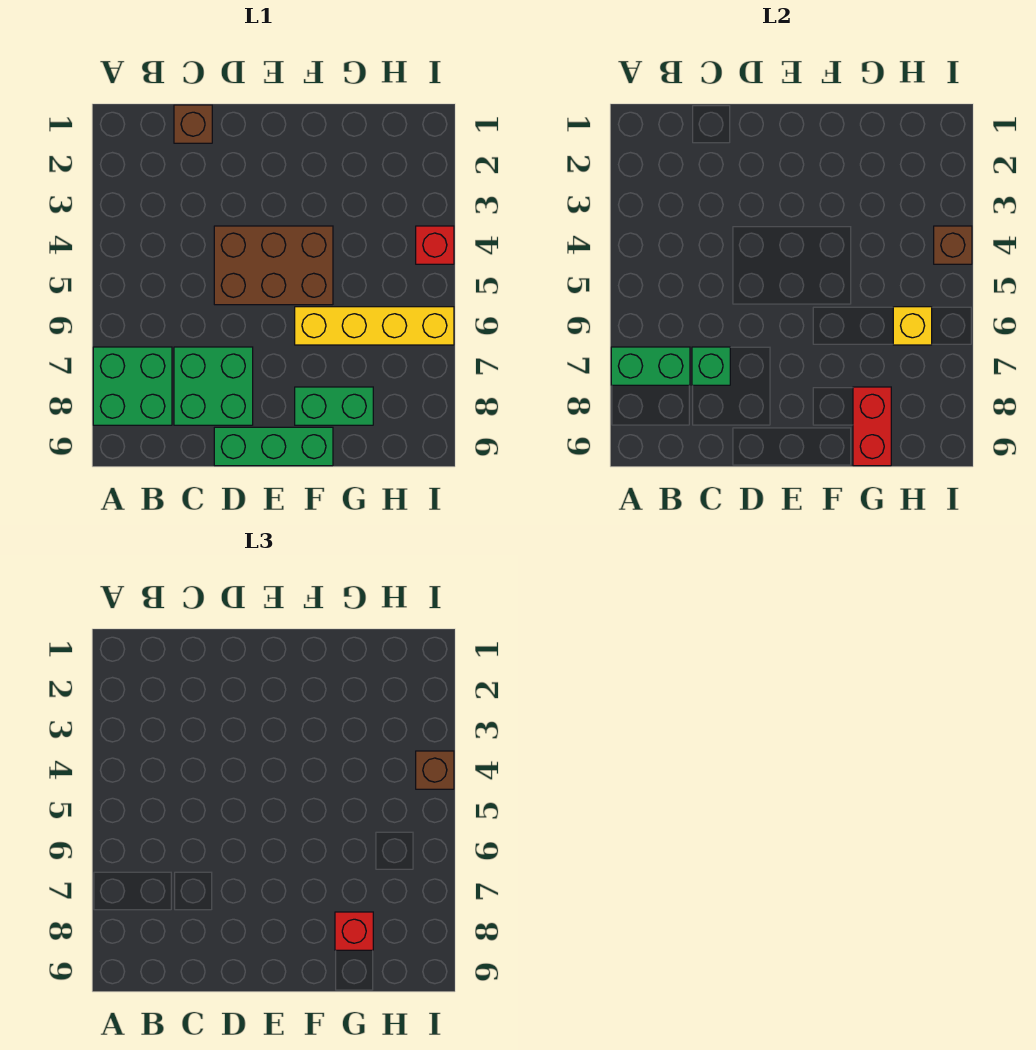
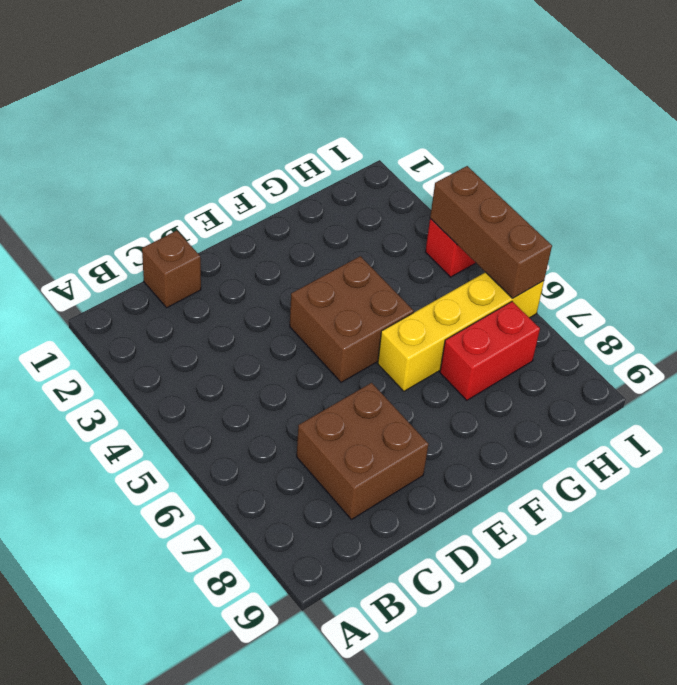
brown brick C7:D8 level 1 -> green brick C7:D8 level 1
brown brick E4:F5 level 1 -> brown brick D4:F5 level 1
red brick G7:H7 level 1 -> red brick G8:G9 level 2
brown brick I4:I6 level 2 -> brown brick I4 level 2
none -> green brick A7:B8 level 1
none -> green brick D9:F9 level 1
none -> green brick F8:G8 level 1

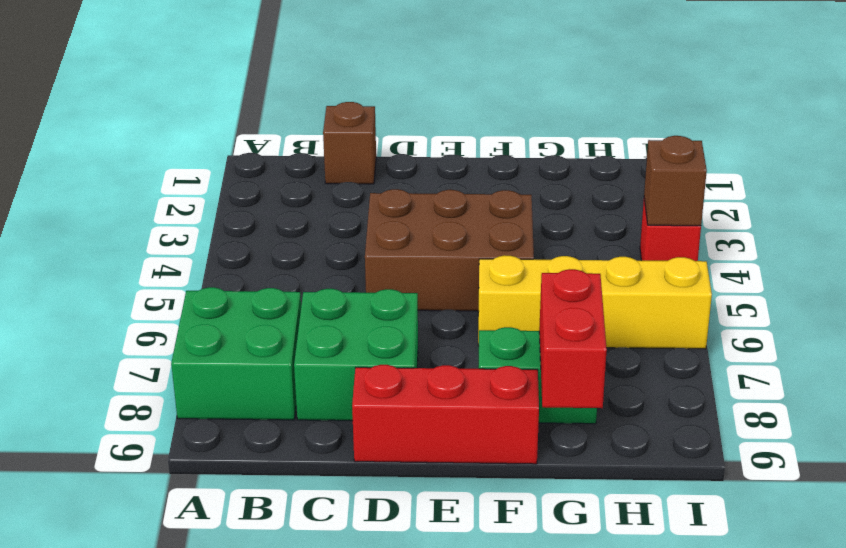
red brick D9:F9 level 1 -> green brick D9:F9 level 1
none -> green brick A7:B7 level 2
none -> green brick C7 level 2
none -> yellow brick H6 level 2

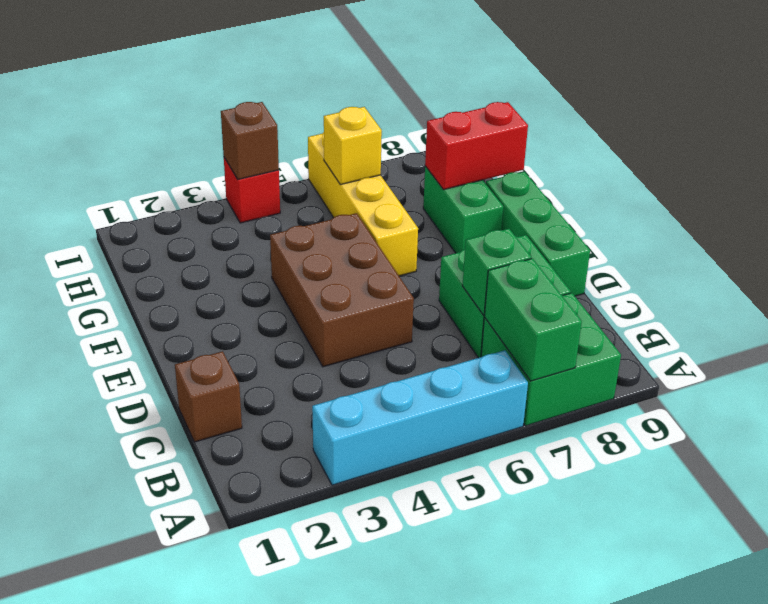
cyan brick A3:A6 level 1 -> none
none -> red brick G8 level 3
none -> brown brick I4 level 3

